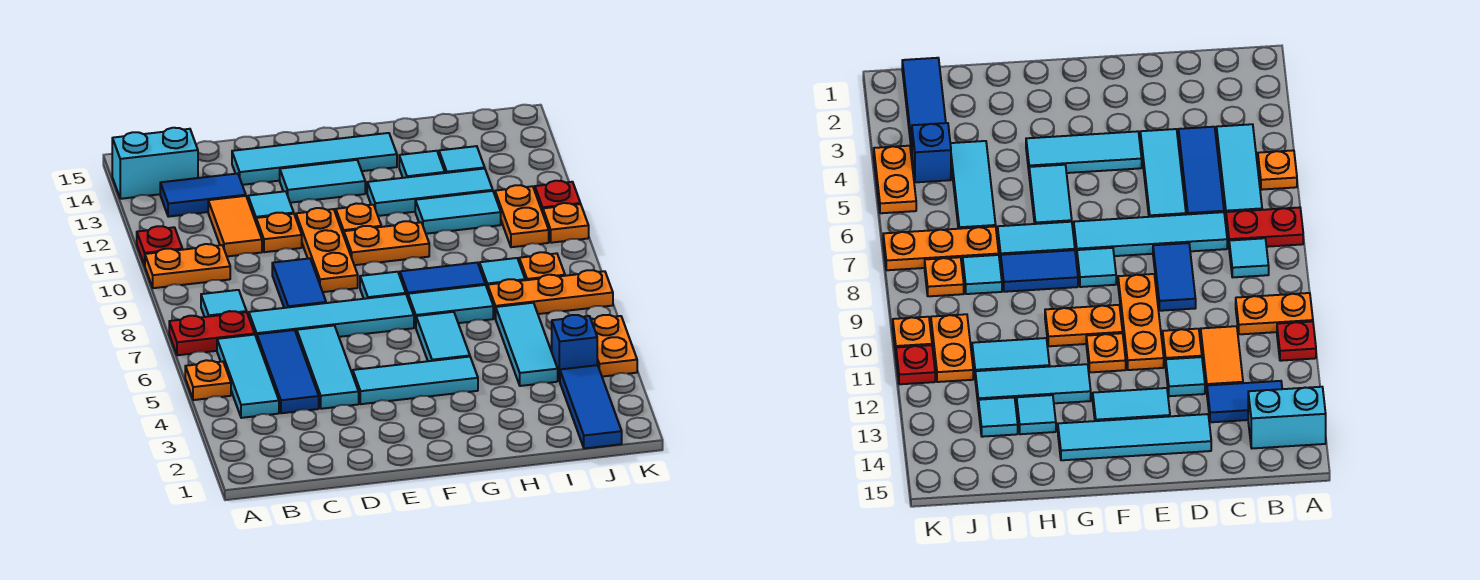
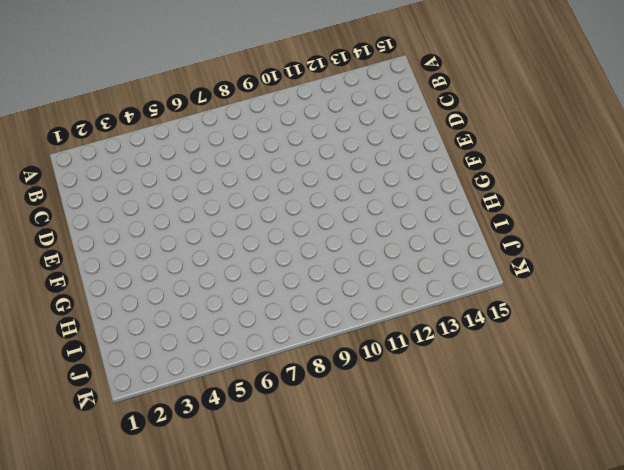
none -> orange plate A5 level 1
none -> red plate A7:B7 level 1
none -> orange plate A10:B10 level 1
none -> red plate A11 level 1

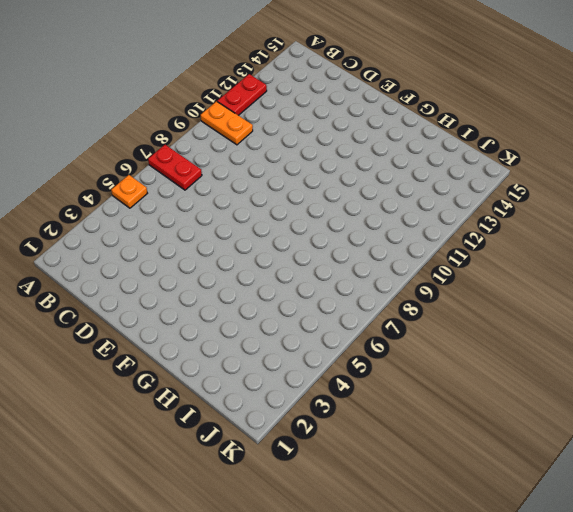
red plate A11:A12 level 1 -> red plate A11 level 1
none -> cyan brick A14:B14 level 1
none -> cyan tile B4:B6 level 1
none -> cyan tile B8 level 1
none -> blue tile B13:C13 level 1

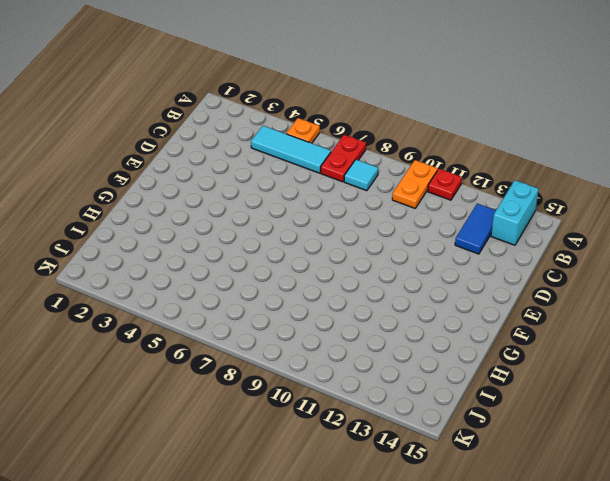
none -> blue tile C4:C6 level 1
none -> cyan tile C7:F7 level 1
none -> orange tile C11:C12 level 1
none -> cyan tile D4:D6 level 1

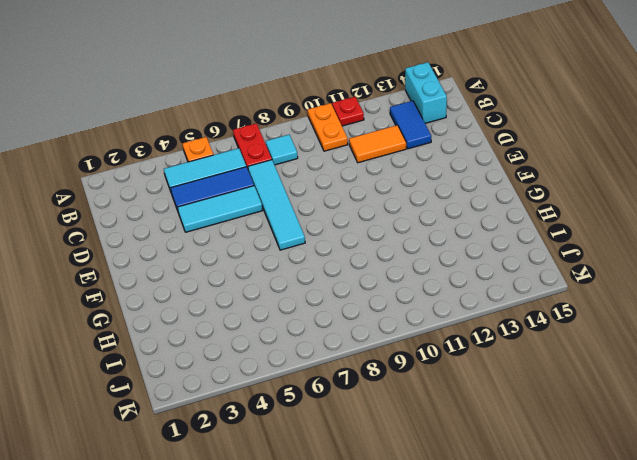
none -> blue tile D8:D9 level 1
none -> orange plate D11 level 1
none -> cyan tile D12 level 1
none -> cyan tile D14:G14 level 1

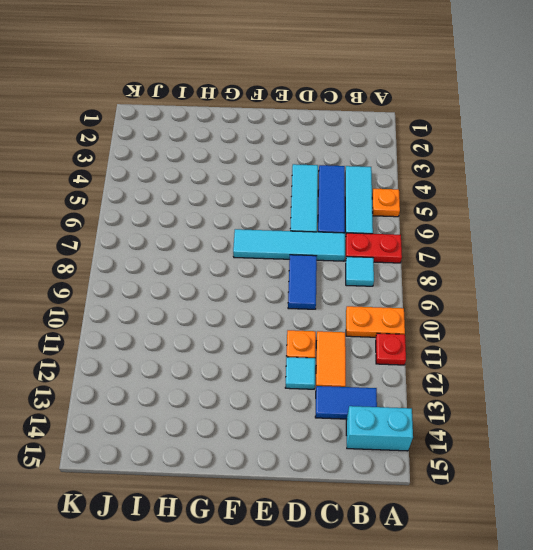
none -> cyan tile D14:G14 level 1
none -> cyan tile E4:G4 level 1
none -> orange plate E9:E11 level 1
none -> cyan tile E13:F13 level 1

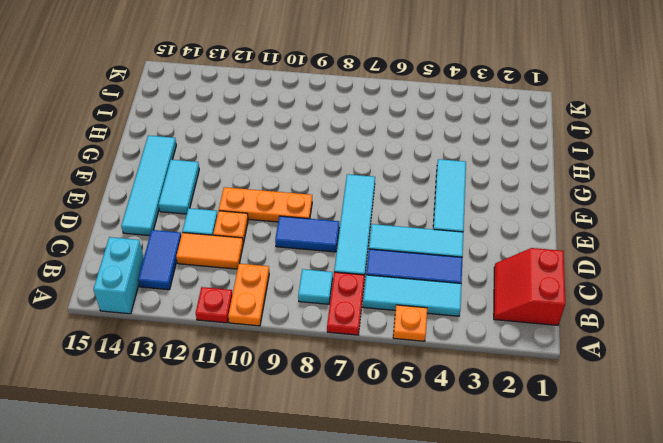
red slope B1:C2 level 1 top 1 -> none
none -> cyan tile F8 level 1
none -> orange plate F10:G10 level 1
none -> orange plate F11 level 1
none -> cyan tile G5:G6 level 1

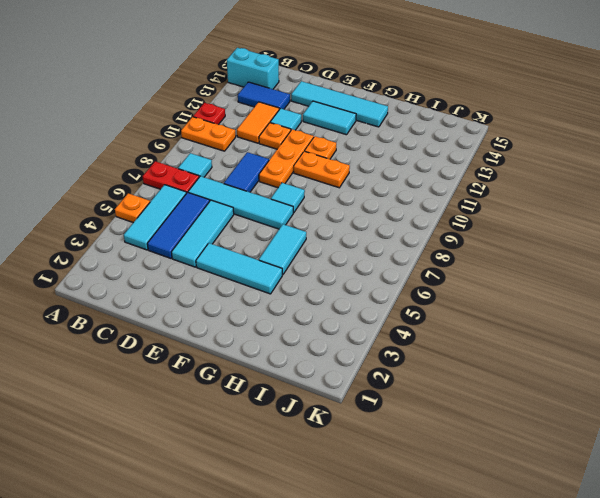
none -> cyan tile G7:H7 level 1
none -> blue tile G8:H8 level 1
none -> cyan tile G12:I12 level 1
none -> cyan tile H11:I11 level 1

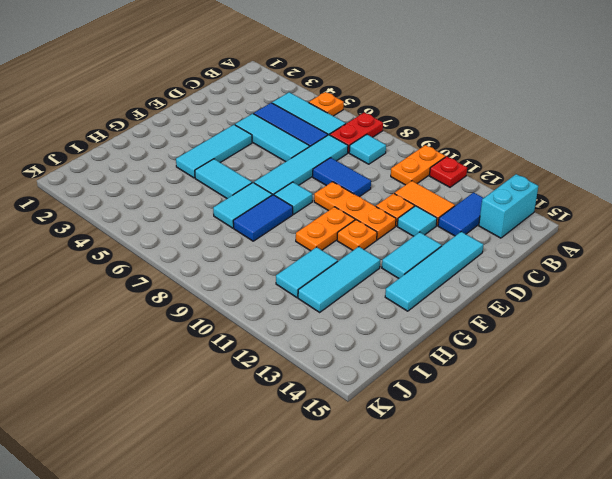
none -> cyan tile H13 level 1
none -> cyan tile I4:I6 level 1
none -> orange plate I7:K7 level 1
none -> cyan tile I8 level 1

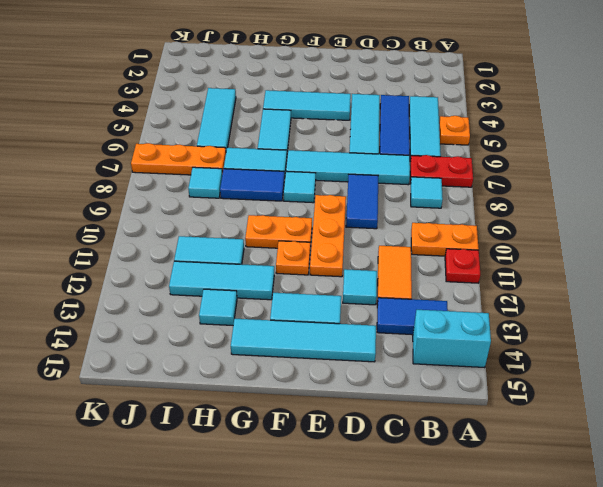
none -> orange plate D11 level 1
none -> cyan tile I13 level 1
none -> blue tile J1:J3 level 1
none -> blue brick J4 level 1

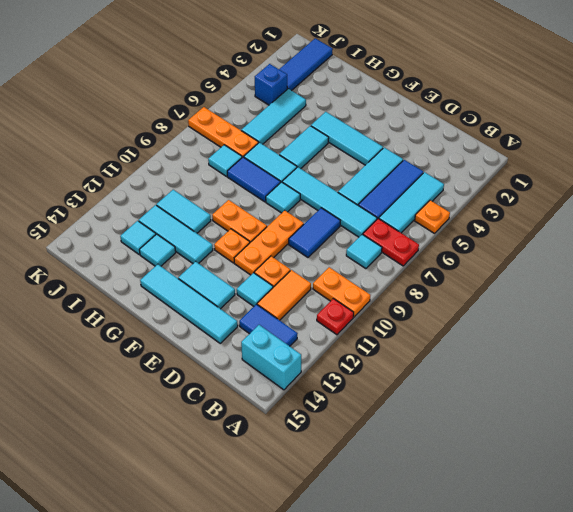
none -> orange plate J8 level 1
none -> orange plate J10:J11 level 1
none -> orange plate K4:K5 level 1
none -> orange plate K10 level 1

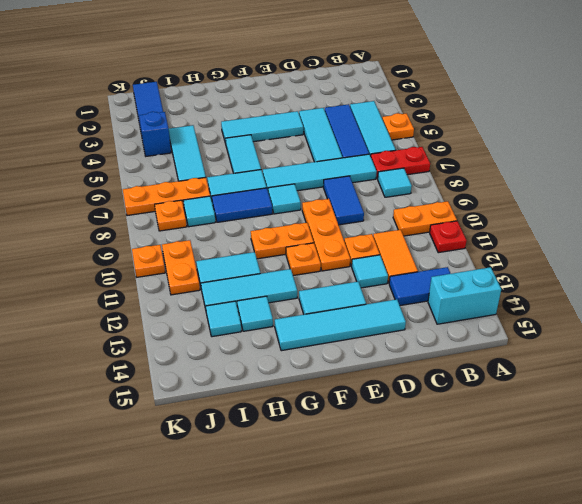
none -> orange plate K4:K5 level 1
none -> red plate K11 level 1

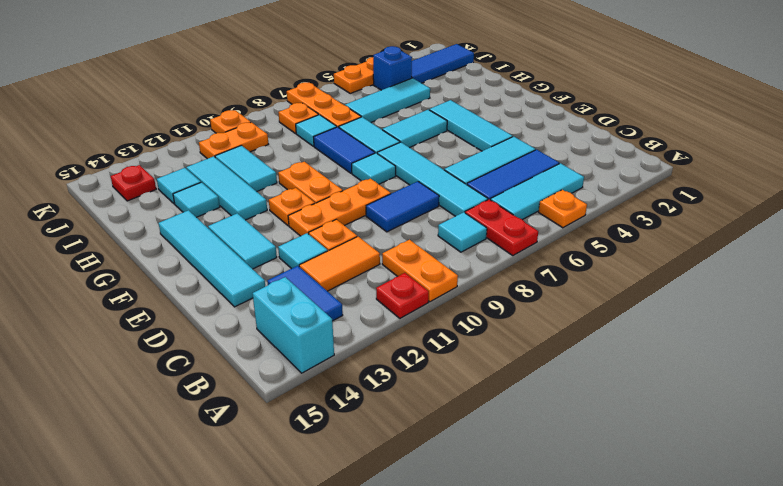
red plate J14 level 1 -> red plate K11 level 1

